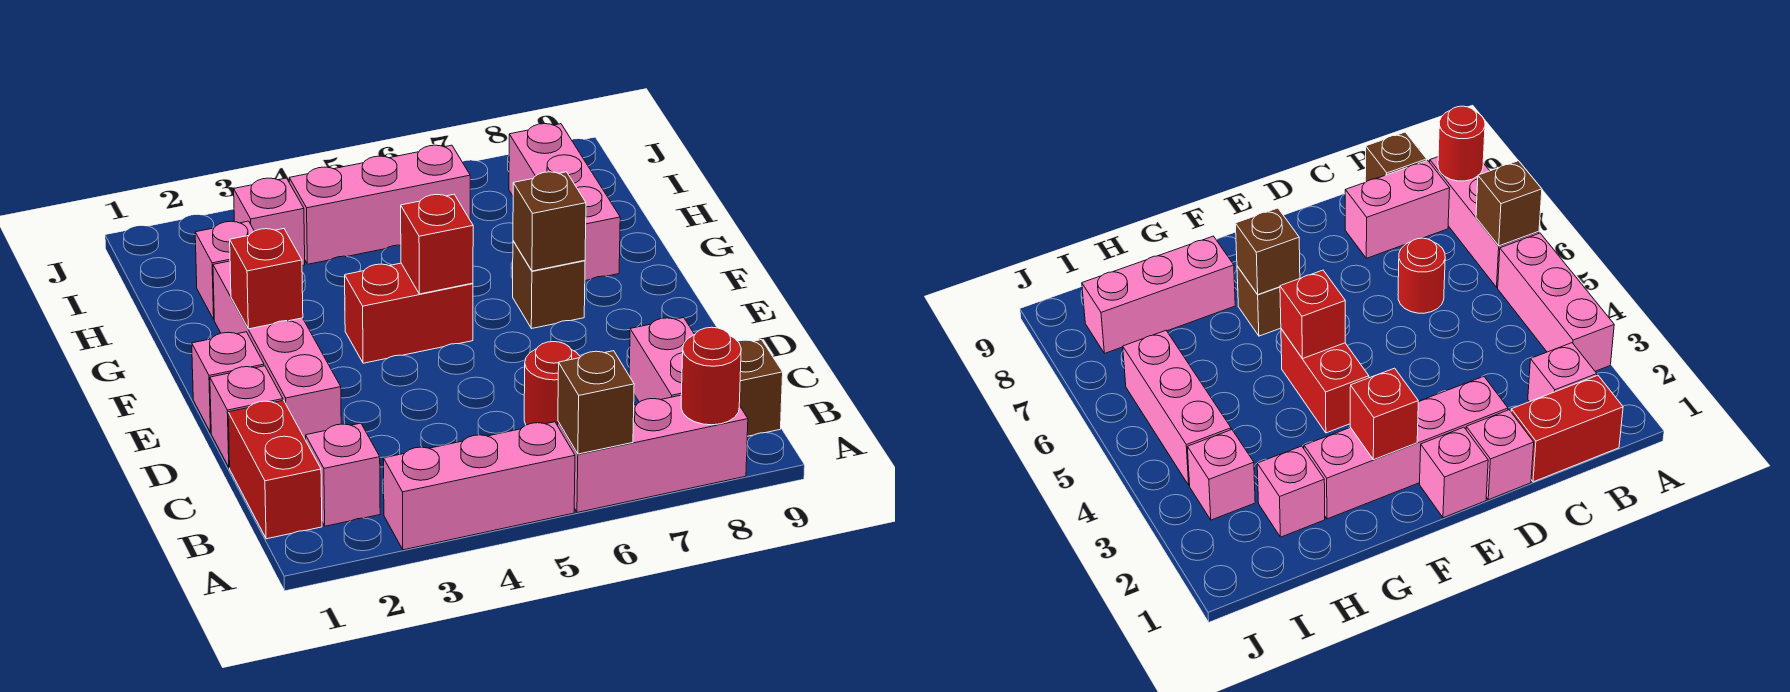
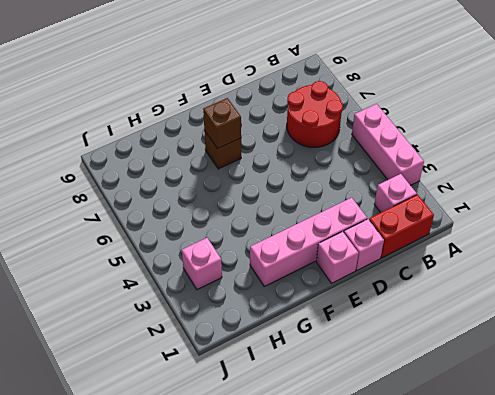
red round brick B6:C7 level 1 -> red round brick C6 level 1
none -> pink brick A6:A8 level 1
none -> pink brick B8:C8 level 1
none -> brown brick B9 level 1

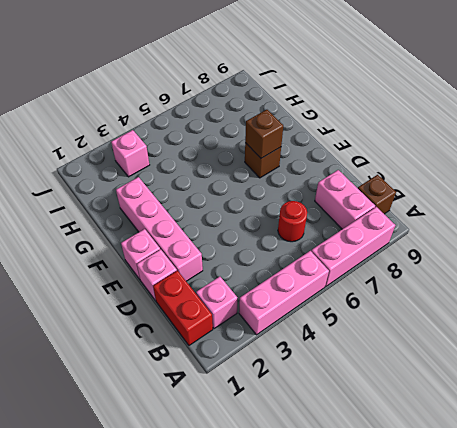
none -> red brick F4:F5 level 1
none -> pink brick G8:I8 level 1
none -> pink brick H2 level 1

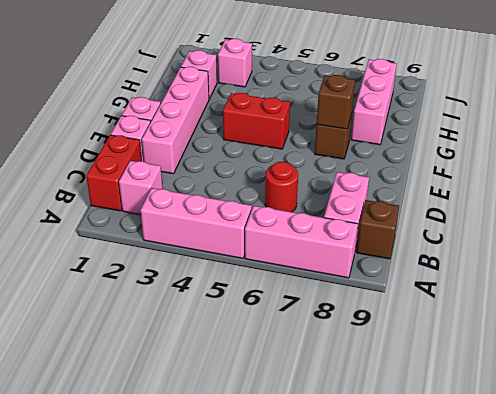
none -> pink brick I4:I6 level 1
none -> brown brick A6 level 2
none -> red round brick A8 level 2

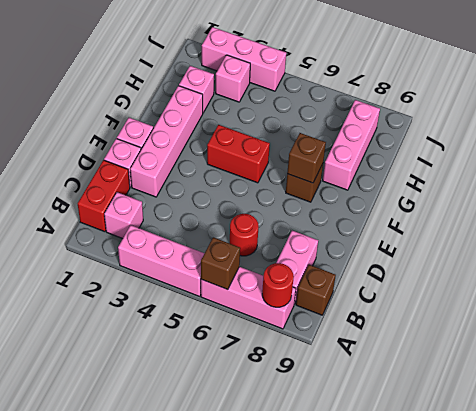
pink brick J2:J4 level 1 -> pink brick I4:I6 level 1
none -> red brick F2 level 2
none -> red brick F5 level 2

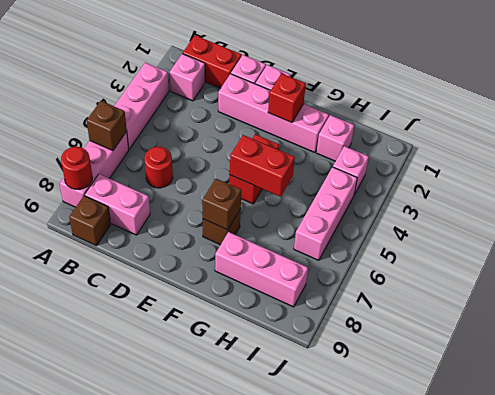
red brick F5:G5 level 2 -> red brick F5 level 2

